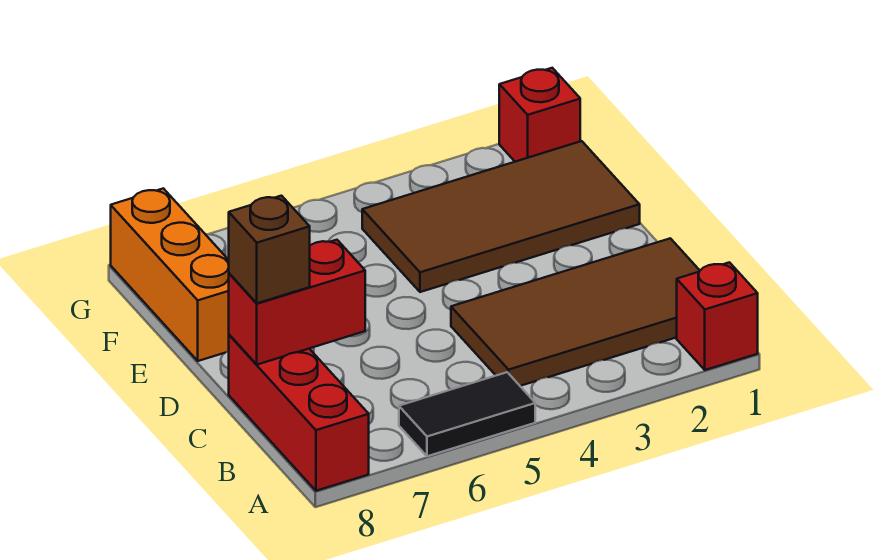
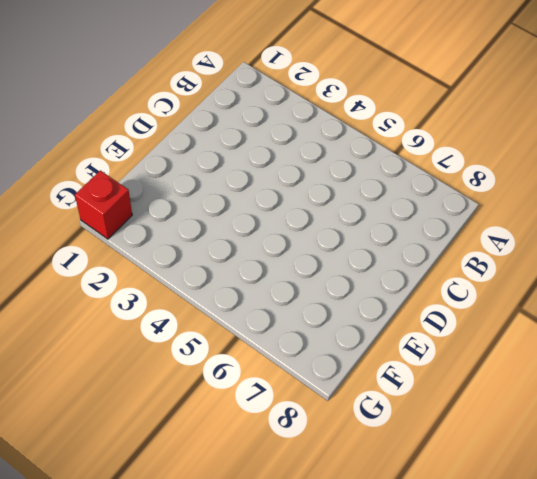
none -> red brick A1 level 1
none -> black tile A5:A6 level 1

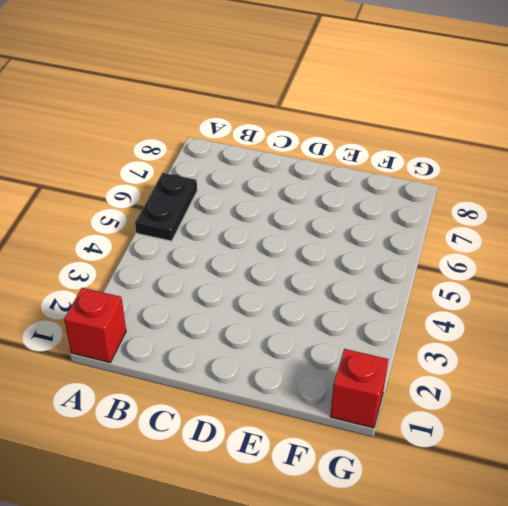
black plate A5:A6 level 1 -> black tile A5:A6 level 1
none -> red brick A8:C8 level 1
none -> brown tile B1:C4 level 1

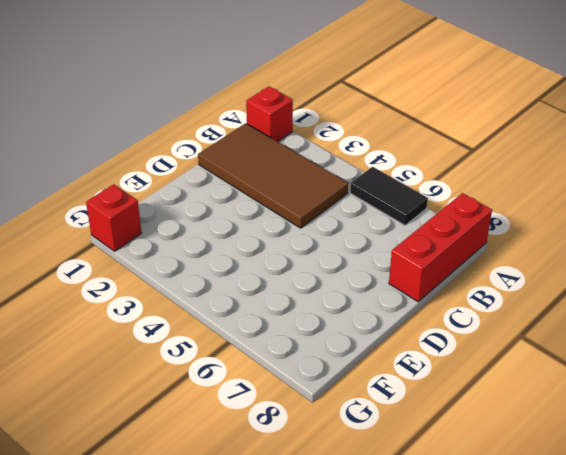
none -> brown tile E1:F4 level 1
none -> orange brick E8:G8 level 1

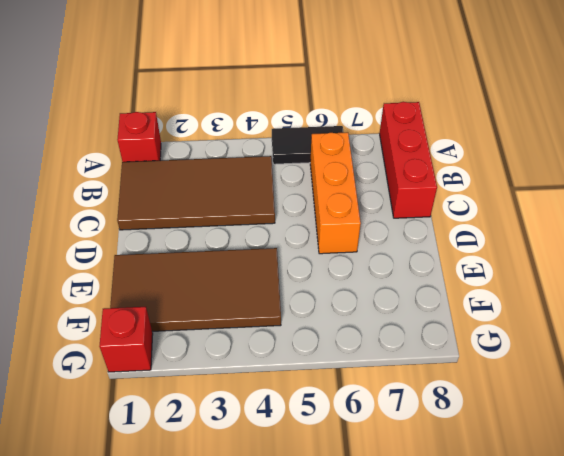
orange brick B6:D6 level 1 -> orange brick E8:G8 level 1
none -> red brick C7:C8 level 2
none -> brown brick C8 level 3

